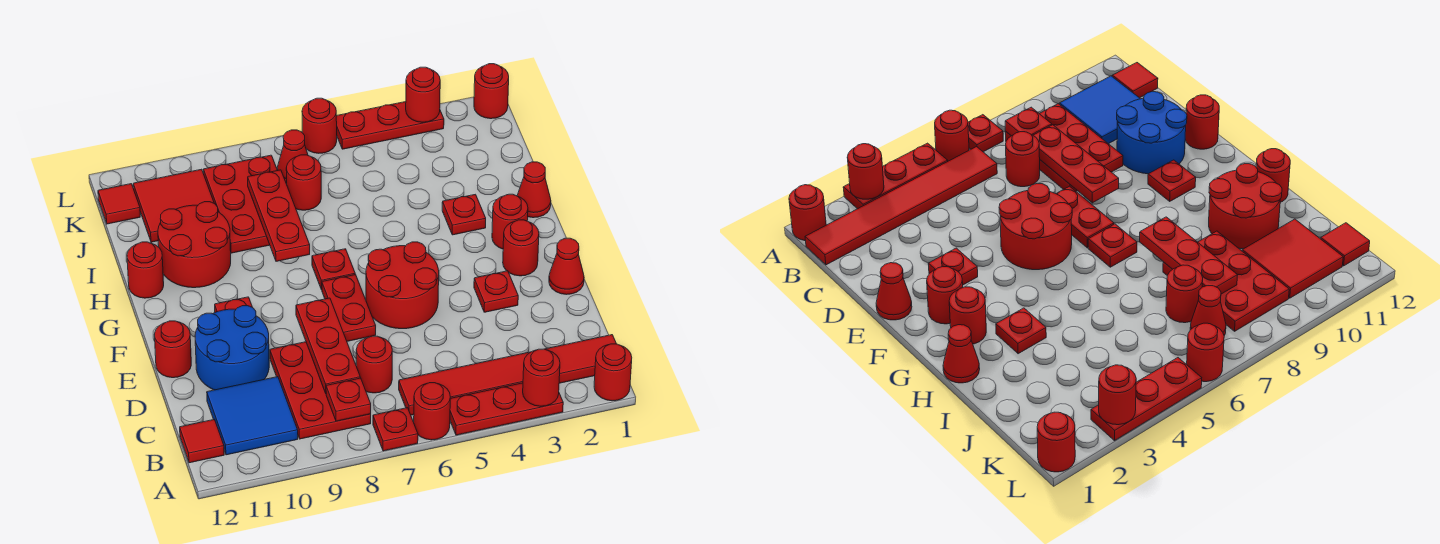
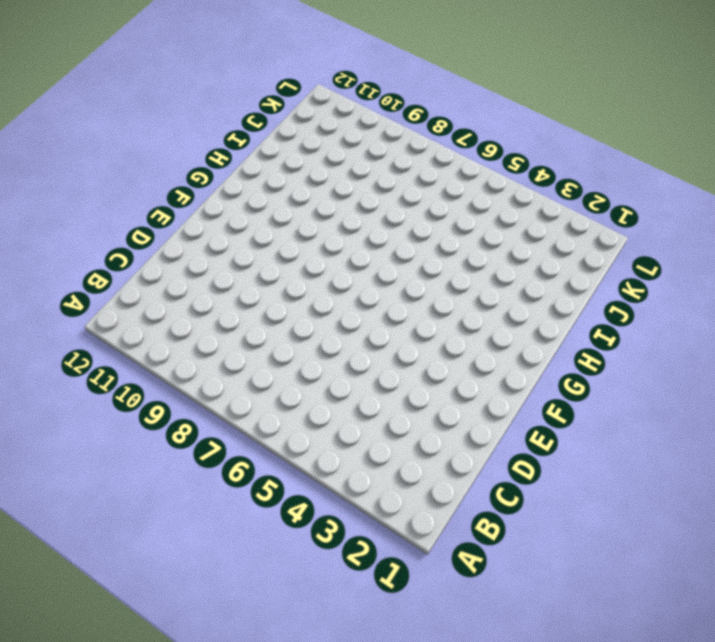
none -> red round brick A1 level 1
none -> red plate A3:A5 level 1
none -> red round brick A6 level 1
none -> red plate A7 level 1

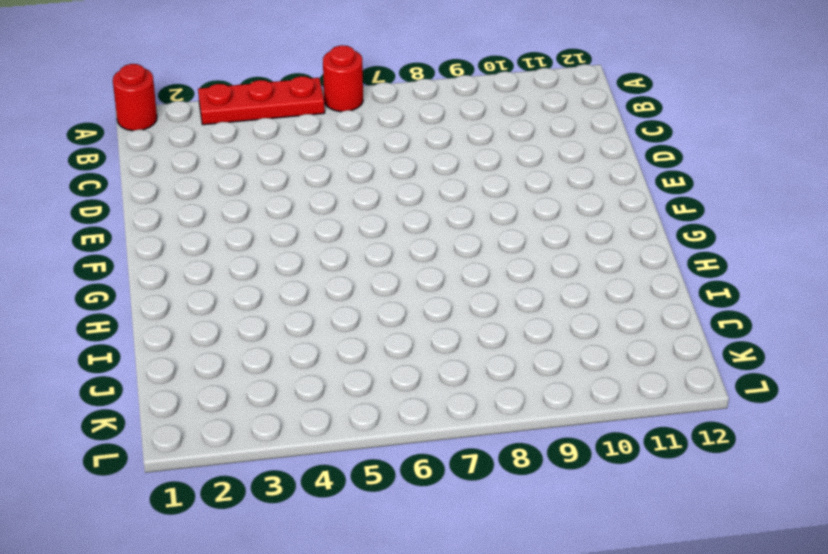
none -> red plate A7 level 1
none -> red tile B1:B6 level 1
none -> red plate B8:D9 level 1
none -> blue tile B10:C11 level 1

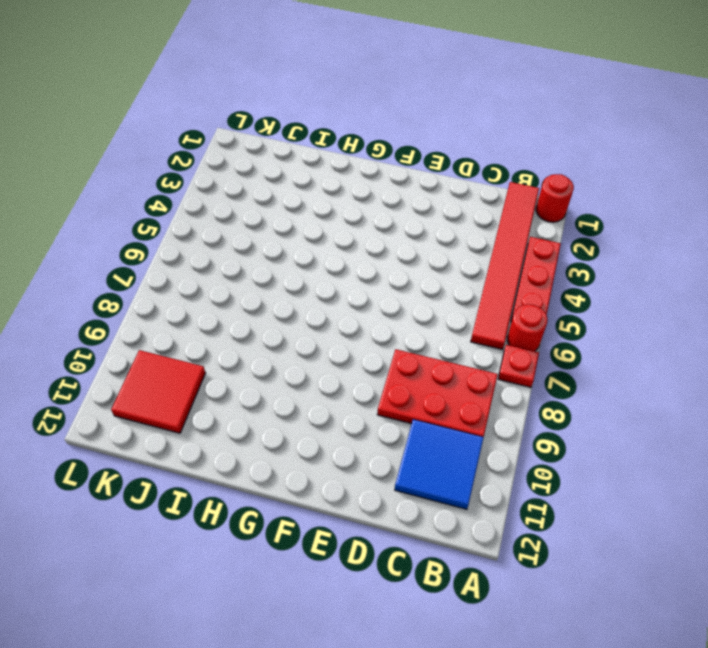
none -> red tile B12 level 1
none -> red round brick C7 level 1
none -> blue round brick D10:E11 level 1
none -> red cone E1 level 1

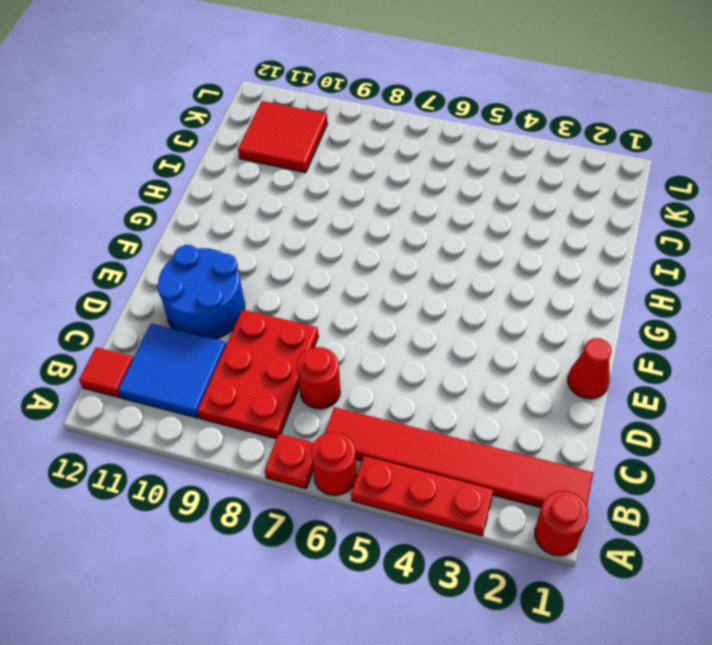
none -> red plate E3 level 1
none -> red round brick E5:F6 level 1
none -> red plate E7:F7 level 1
none -> red round brick E12 level 1

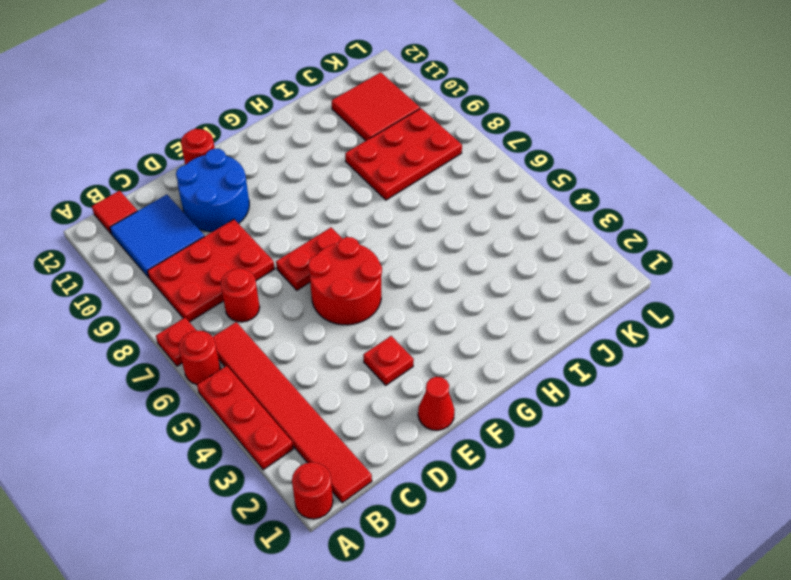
none -> red round brick F2 level 1
none -> red plate F10 level 1
none -> red round brick G2 level 1
none -> red plate G7 level 1

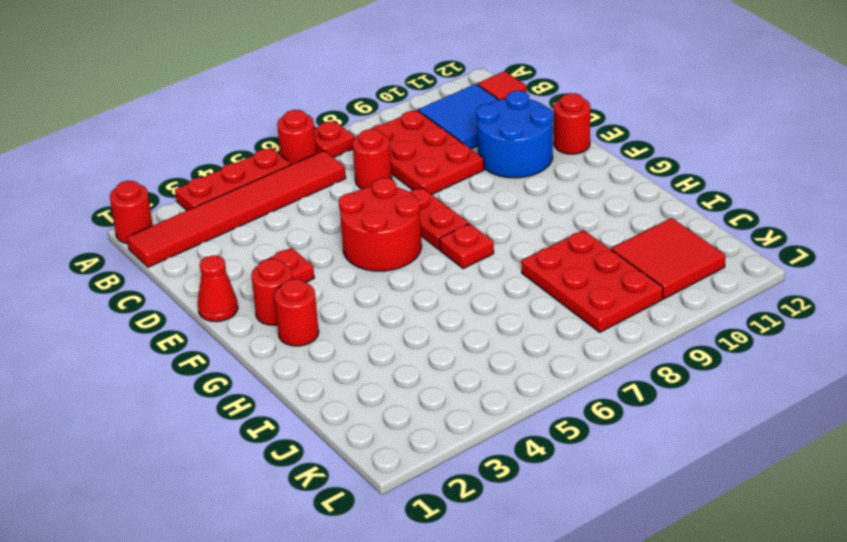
none -> red plate F10 level 1
none -> red cone H1 level 1
none -> red plate H3 level 1
none -> red round brick H10:I11 level 1

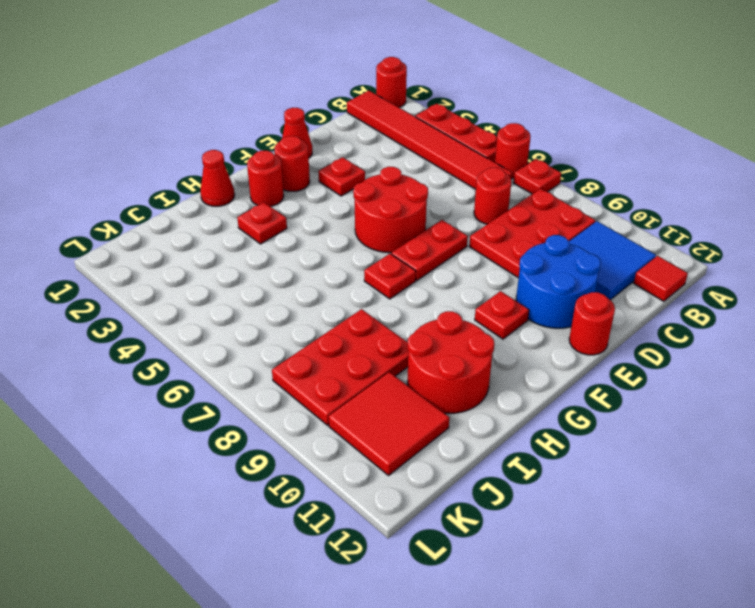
none -> red round brick H12 level 1
none -> red round brick J7 level 1
none -> red cone K7 level 1
none -> red tile K12 level 1

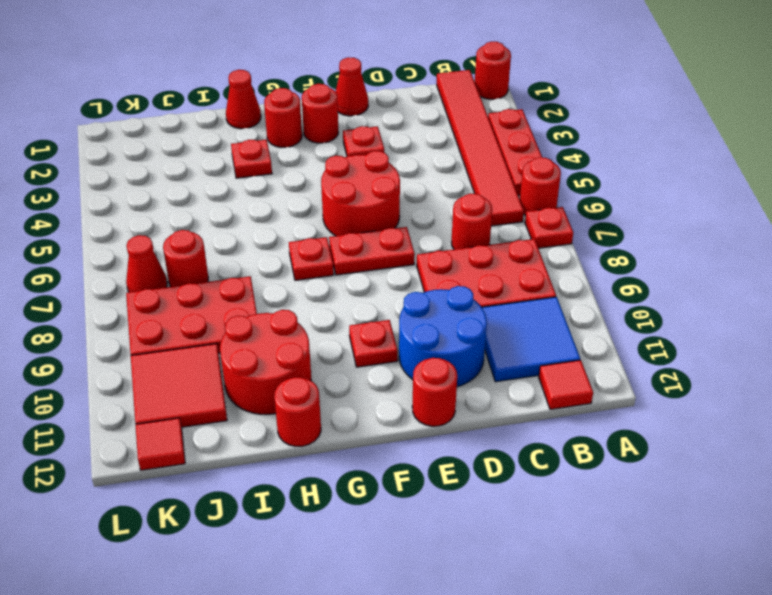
none -> red round brick L1 level 1
none -> red plate L3:L5 level 1
none -> red round brick L6 level 1
none -> red round brick A3 level 2

